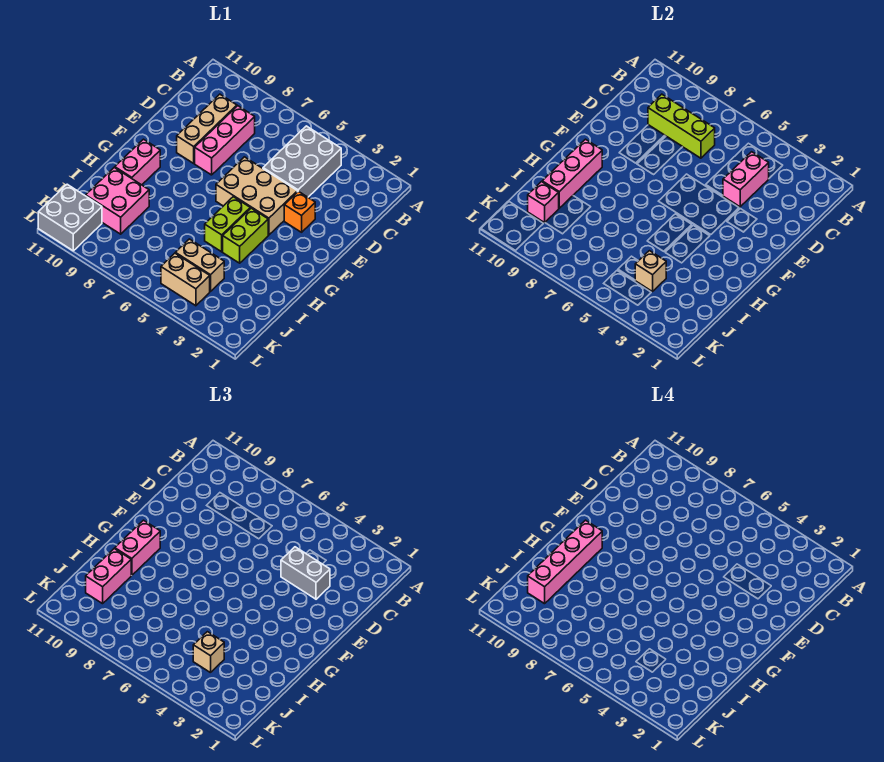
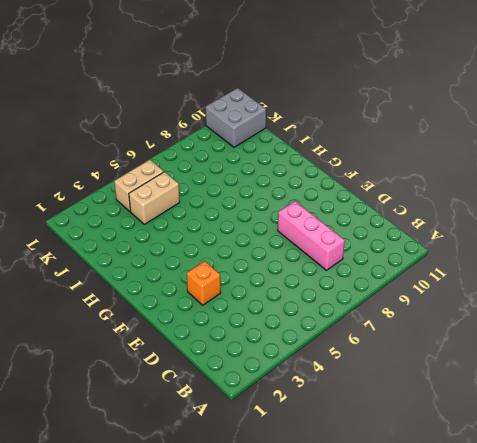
none -> grey brick B4:D5 level 1
none -> tan brick C9:E9 level 1
none -> tan brick E4:F6 level 1

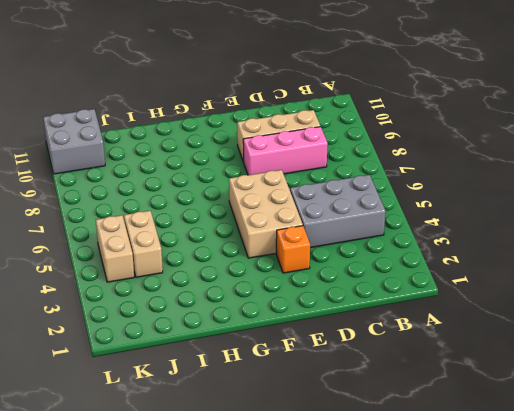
none -> lime brick G4:H4 level 1
none -> lime brick G5:H5 level 1
none -> pink brick G10:H10 level 1

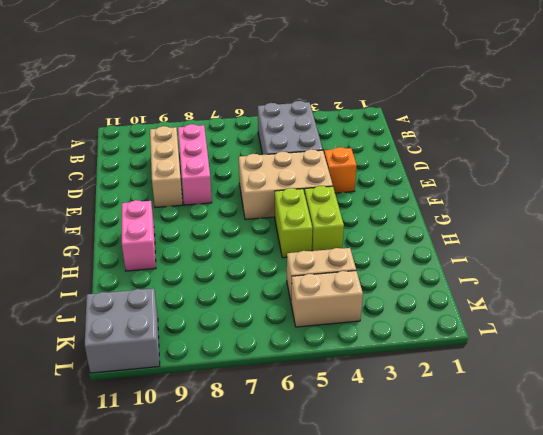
none -> pink brick I9:J10 level 1
none -> pink brick C4:D4 level 2
none -> lime brick C7:C9 level 2

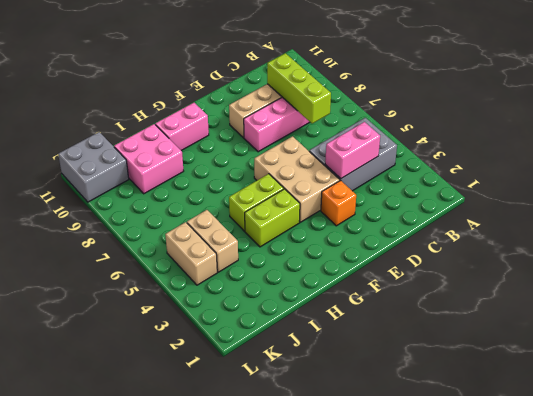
none -> pink brick G10:I10 level 2
none -> tan brick J4 level 2
none -> pink brick J10 level 2

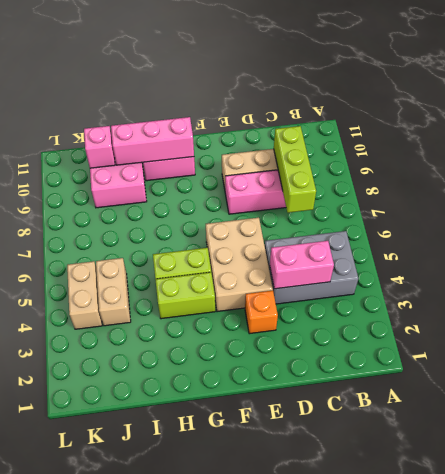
none -> grey brick K10:L11 level 1
none -> tan brick J4 level 2
none -> grey brick D3:D4 level 3

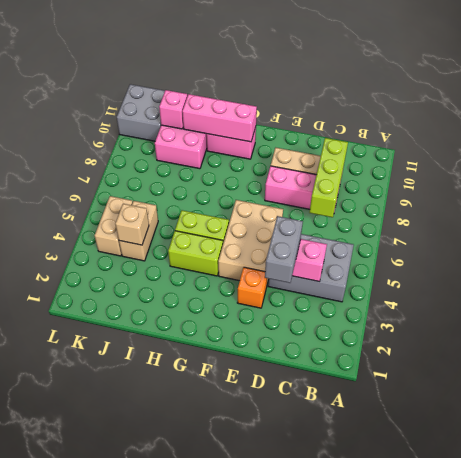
none -> pink brick G10:H10 level 3
none -> pink brick I10:J10 level 3
none -> tan brick J4 level 3

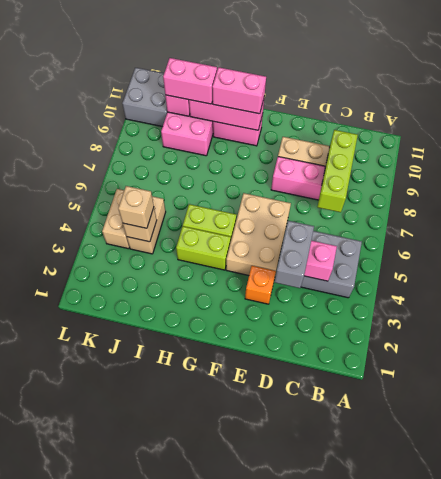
none -> pink brick G10:J10 level 4

